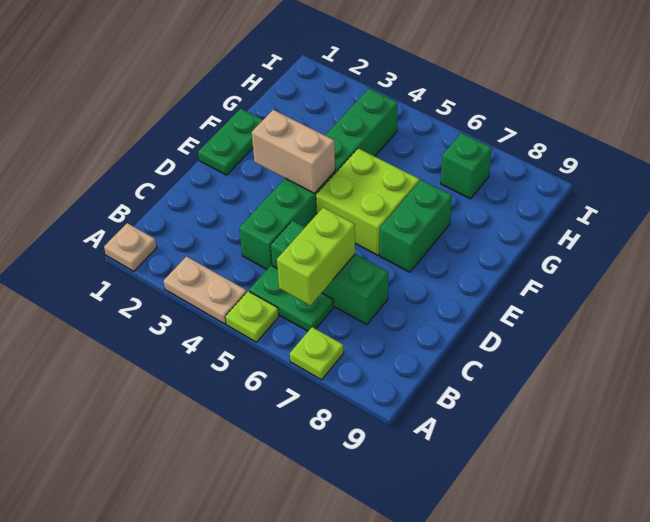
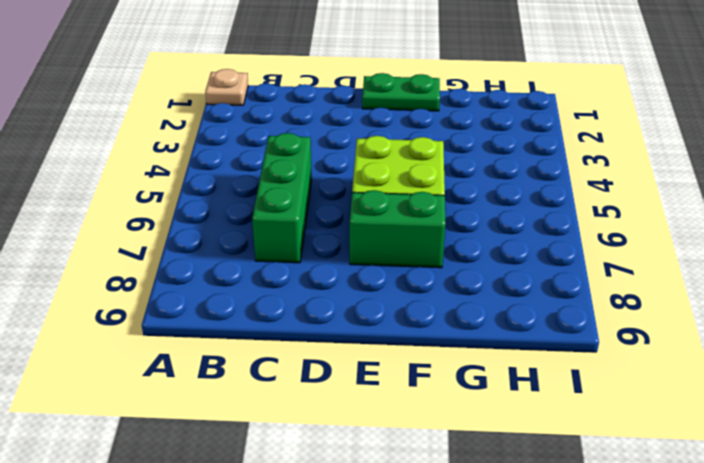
none -> tan plate A3:A4 level 1
none -> lime plate A5 level 1
none -> lime plate A7 level 1

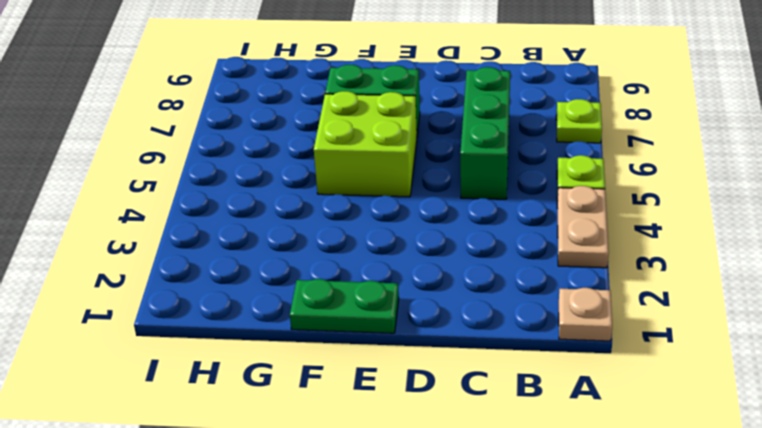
none -> green plate B5:B6 level 1
none -> green brick C4:H4 level 1
none -> green brick H7 level 1

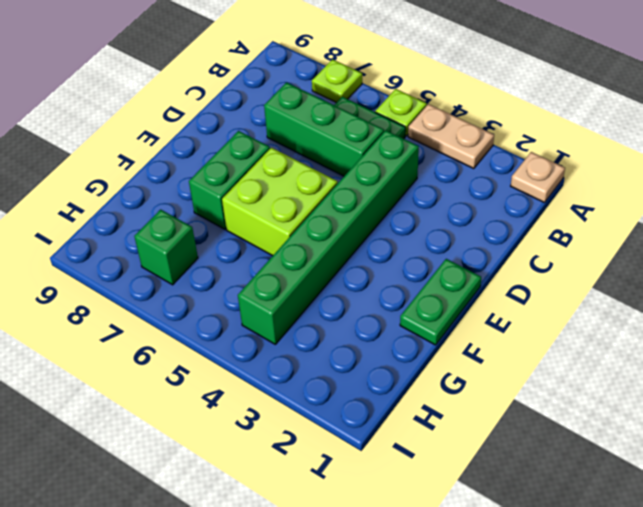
none -> lime brick B6:C6 level 2
none -> tan brick E3:E4 level 2

